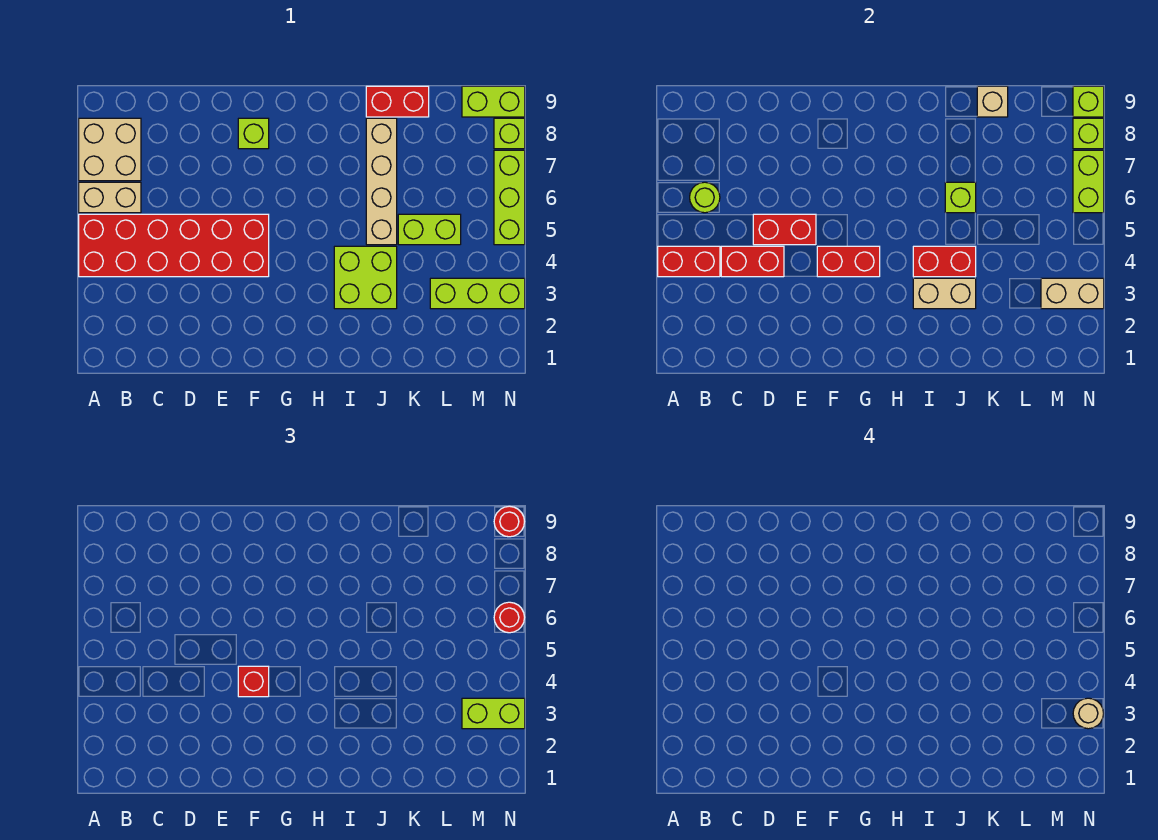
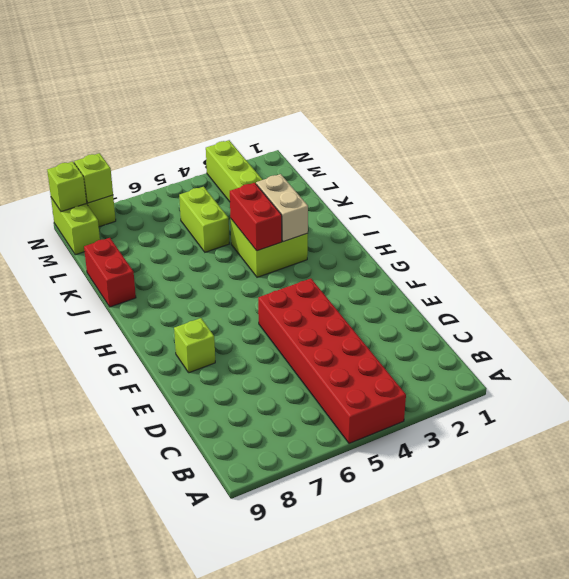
none -> tan brick A6:B6 level 1
none -> tan brick A7:B8 level 1
none -> tan brick J5:J8 level 1
none -> lime brick N5:N7 level 1

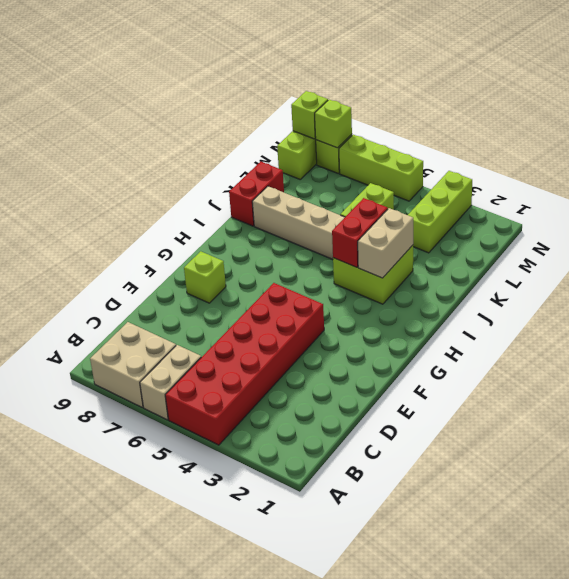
none -> red brick A4:B4 level 2
none -> lime round brick B6 level 2
none -> red brick C4:D4 level 2
none -> red brick D5:E5 level 2

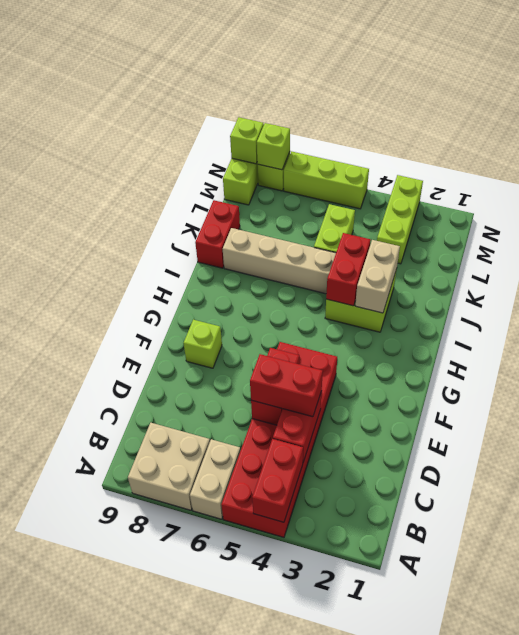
red brick D4:D5 level 3 -> red brick F4:G4 level 2
none -> lime round brick B6 level 2
none -> lime brick J6 level 2
none -> tan brick K9 level 2
none -> tan brick M3:N3 level 2

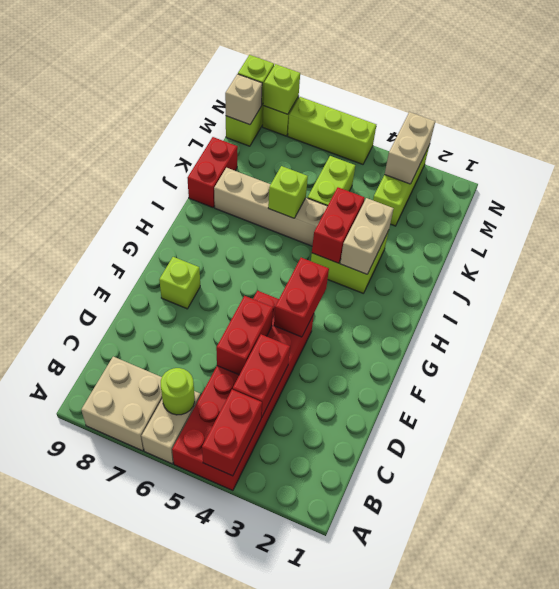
tan brick M9 level 2 -> tan brick K9 level 2
none -> lime brick N6:N7 level 2
none -> red brick F4 level 3
none -> lime brick M3:N3 level 3
none -> red round brick N6 level 3

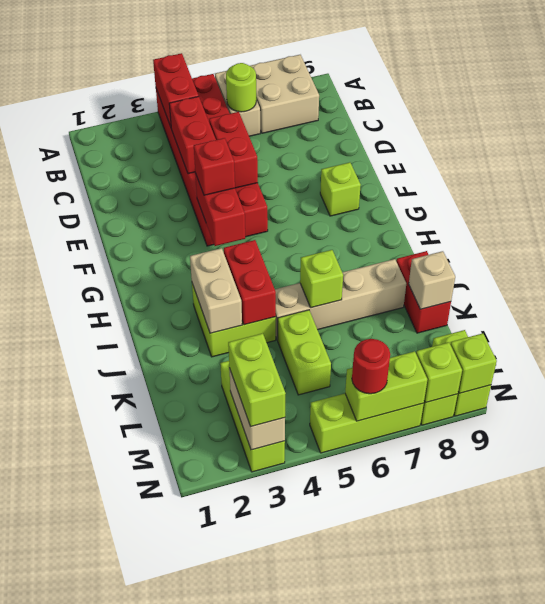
none -> red round brick N9 level 3
none -> tan round brick N3 level 4

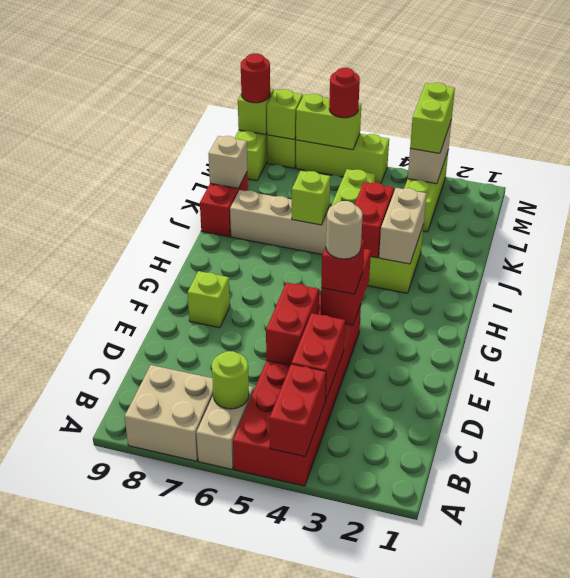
tan round brick F4 level 4 -> tan round brick N3 level 4

